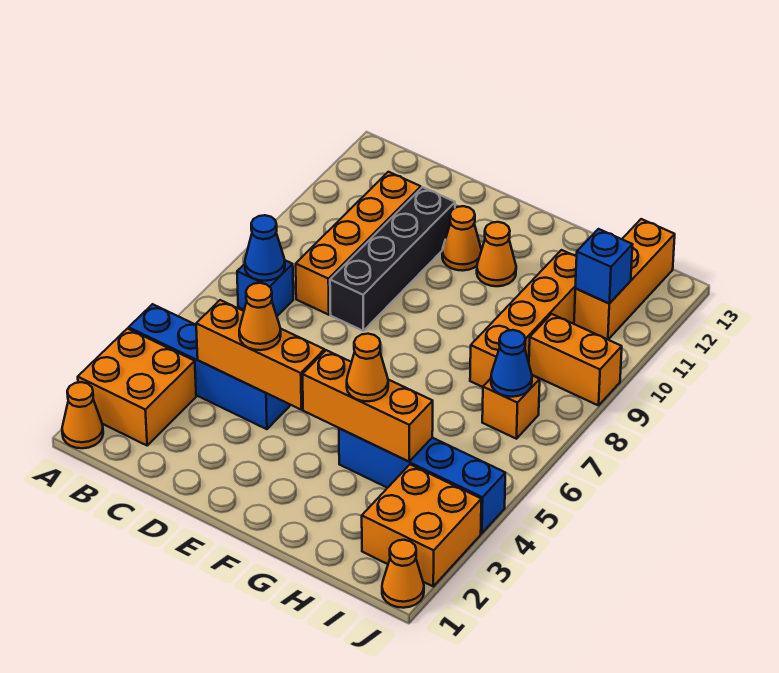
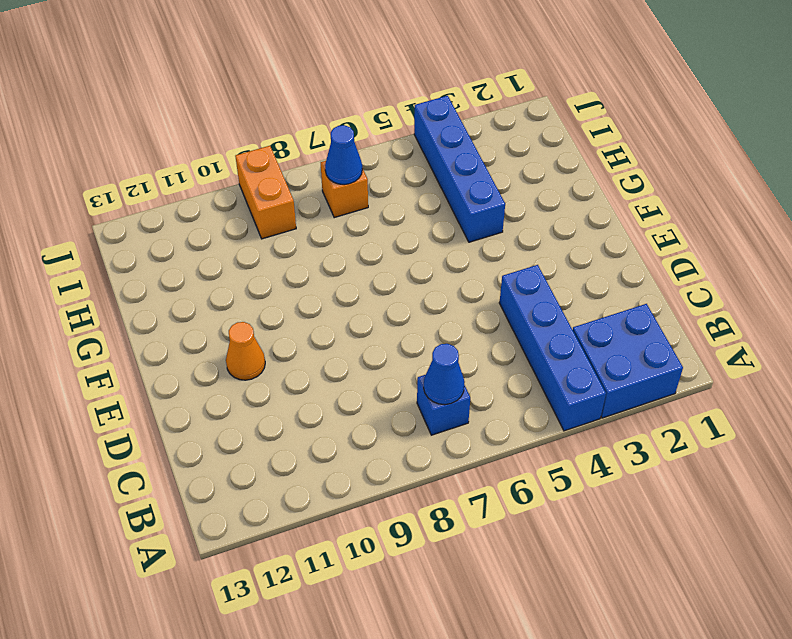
blue brick A2:B3 level 1 -> orange brick A2:B3 level 1
none -> orange cone A1 level 1
none -> orange brick C8:C11 level 1
none -> black brick D8:D11 level 1

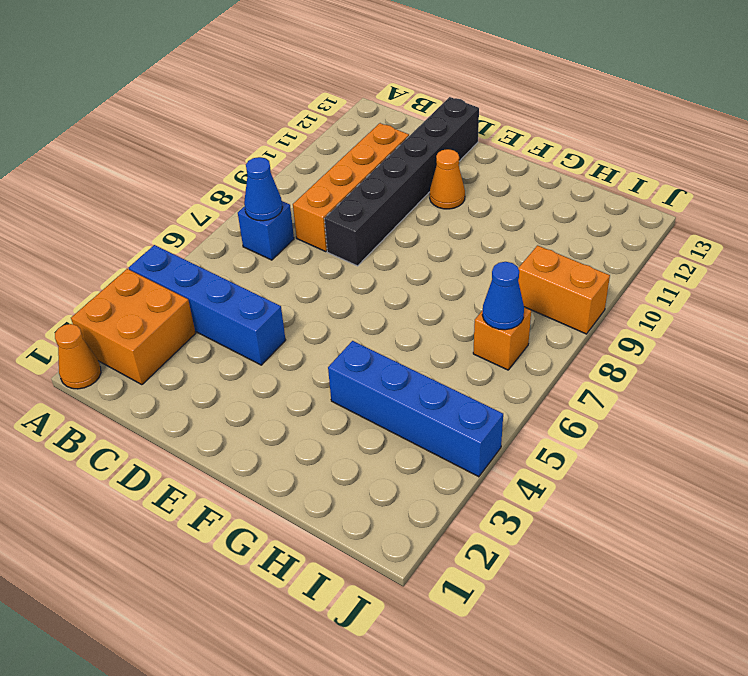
black brick D8:D13 level 1 -> black brick D8:D11 level 1
none -> orange cone F11 level 1
none -> orange brick H8:H11 level 1
none -> orange brick I2:J3 level 1

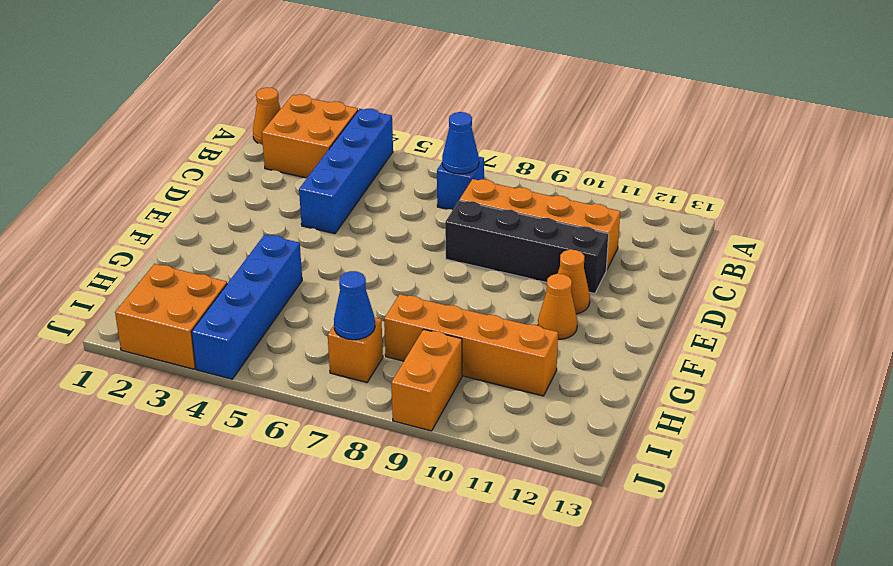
none -> orange brick I11:I13 level 1
none -> orange cone J1 level 1
none -> orange brick C4:E4 level 2

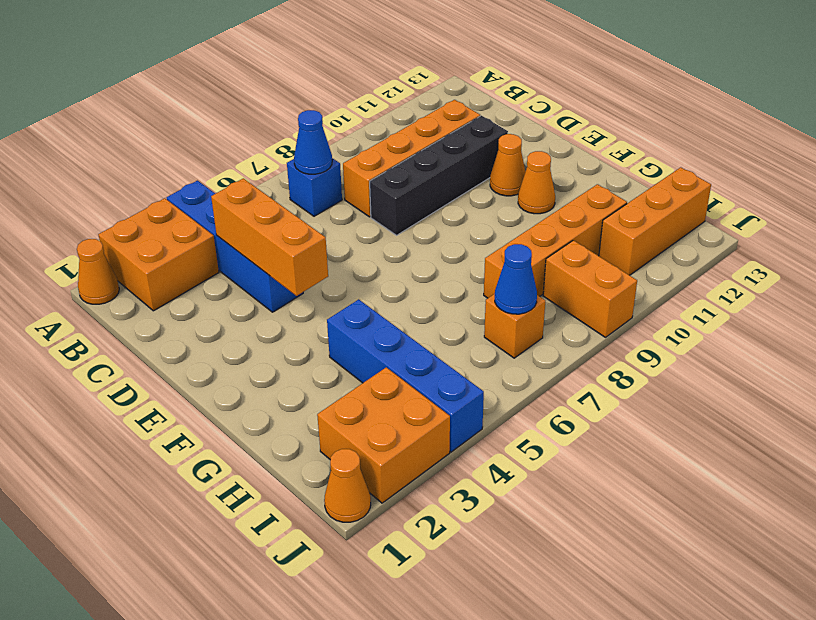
none -> orange brick F4:H4 level 2
none -> blue brick I11 level 2
none -> orange cone D4 level 3

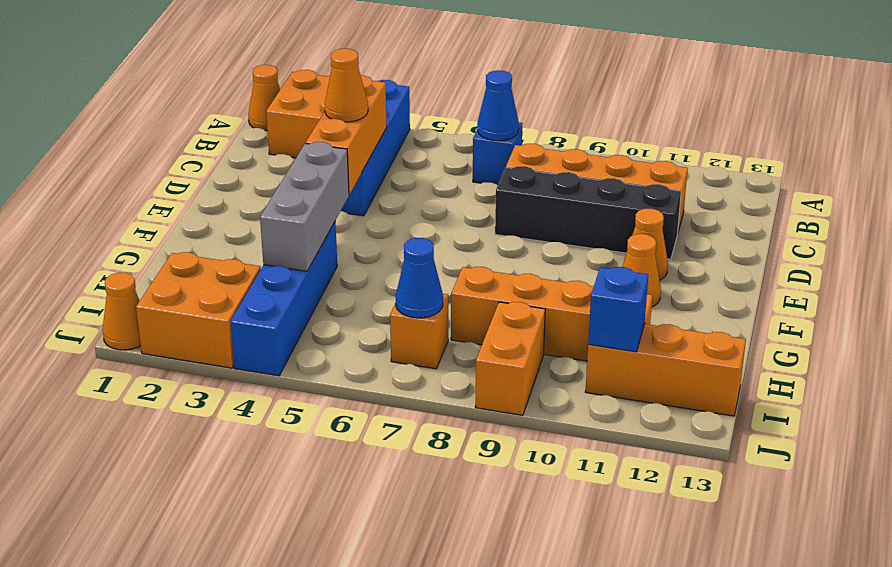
grey brick F4:H4 level 2 -> orange brick F4:H4 level 2
none -> orange cone G4 level 3

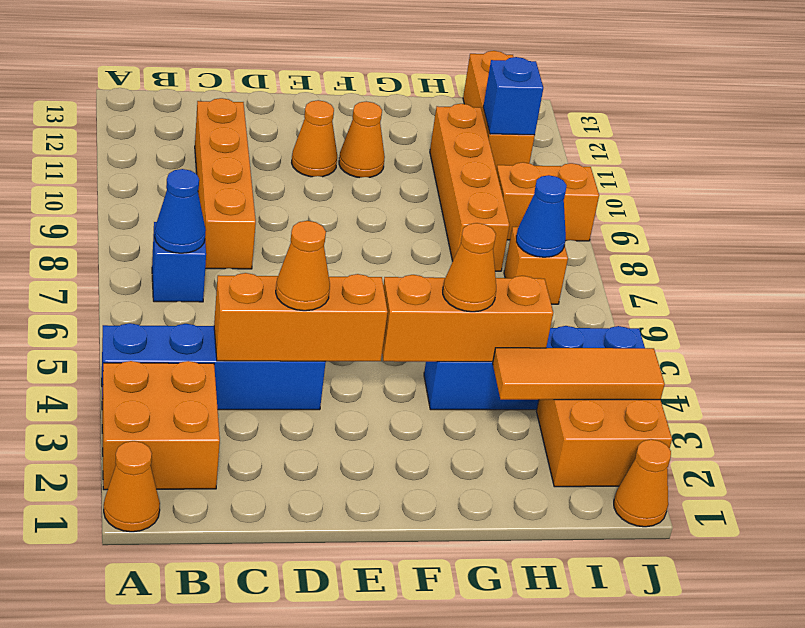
orange tile H3:J3 level 2 -> none
none -> black brick D8:D11 level 1

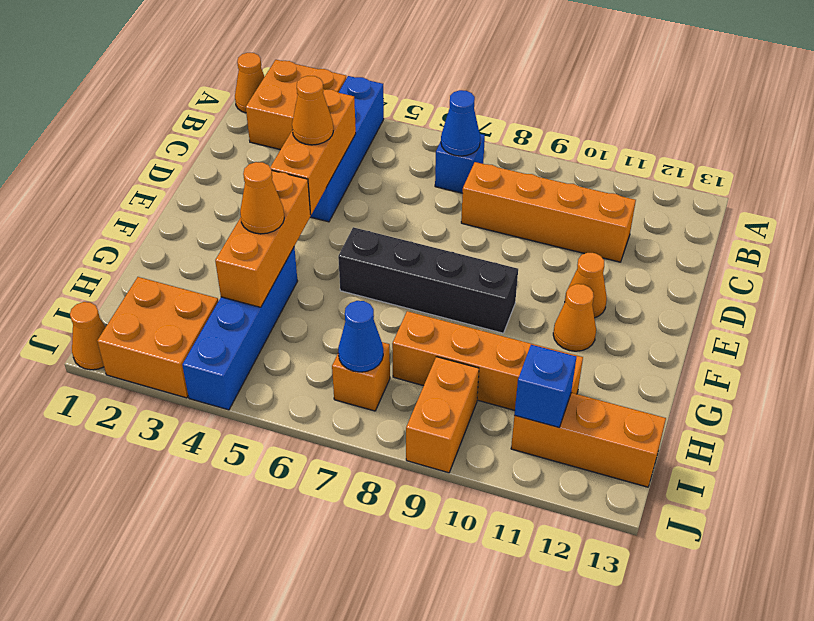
black brick F6:F9 level 1 -> black brick D8:D11 level 1

